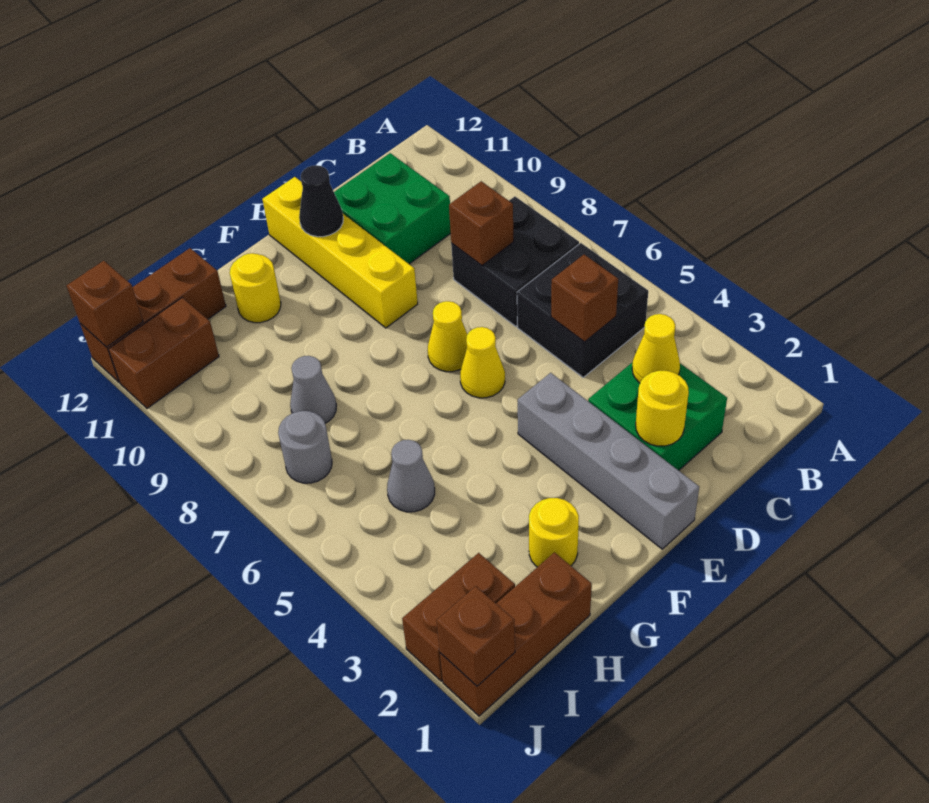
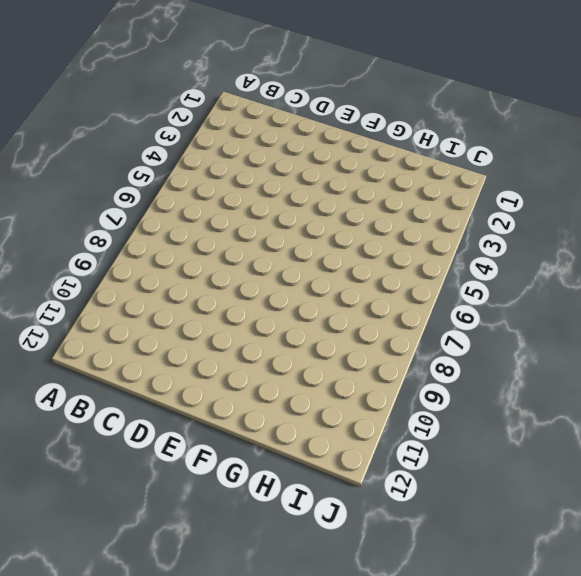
none -> black brick B5:C6 level 1
none -> black brick B7:C8 level 1
none -> green brick C2:D3 level 1

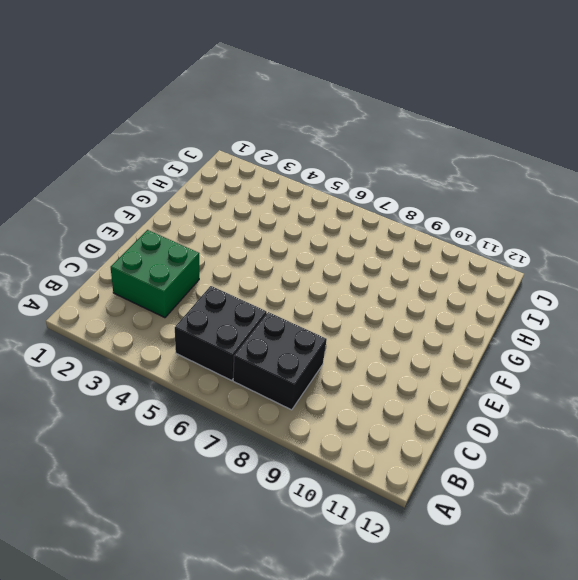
none -> green brick C10:D11 level 1
none -> grey brick E1:E4 level 1
none -> yellow cone E6 level 1

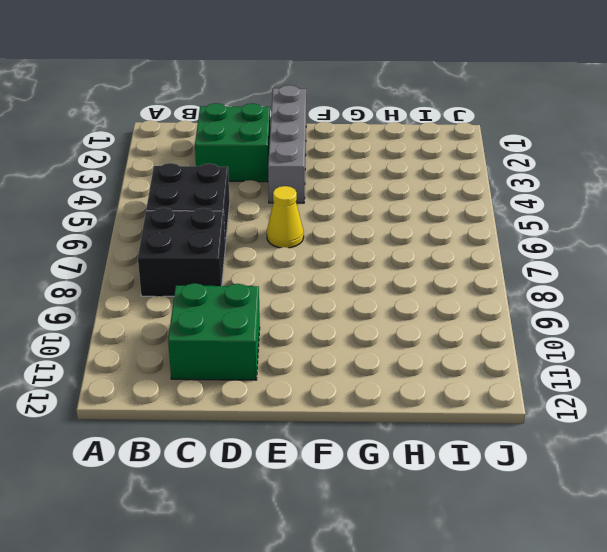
none -> yellow cone E7 level 1
none -> yellow brick E9:E12 level 1
none -> yellow round brick G2 level 1

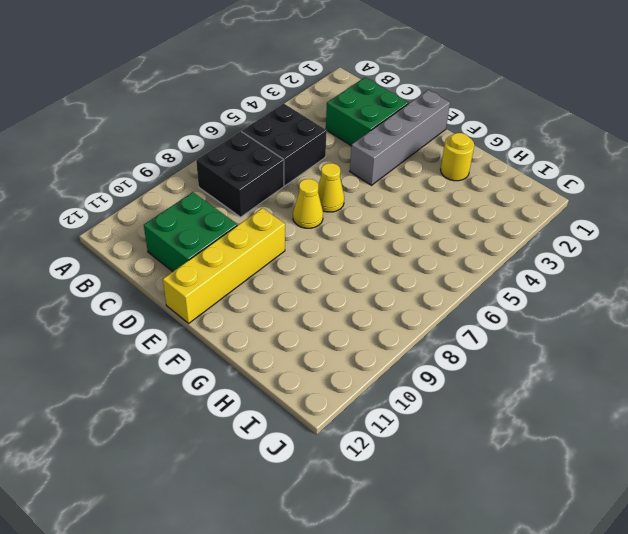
none -> yellow round brick G11 level 1
none -> brown brick H1:J1 level 1
none -> grey cone H5 level 1

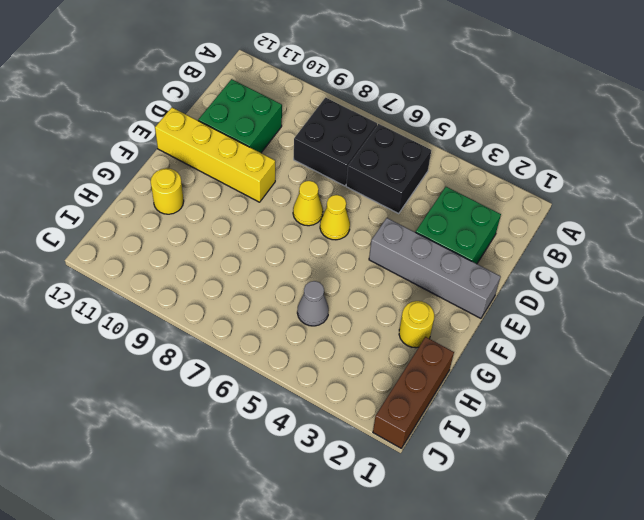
none -> grey cone H8 level 1
none -> brown brick H12:J12 level 1
none -> brown brick I2:J2 level 1

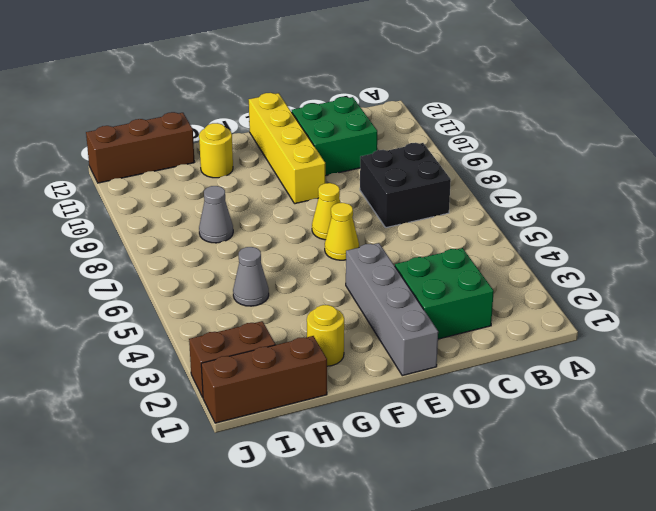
none -> black brick B5:C6 level 1
none -> grey round brick I7 level 1
none -> brown brick I11:J11 level 1

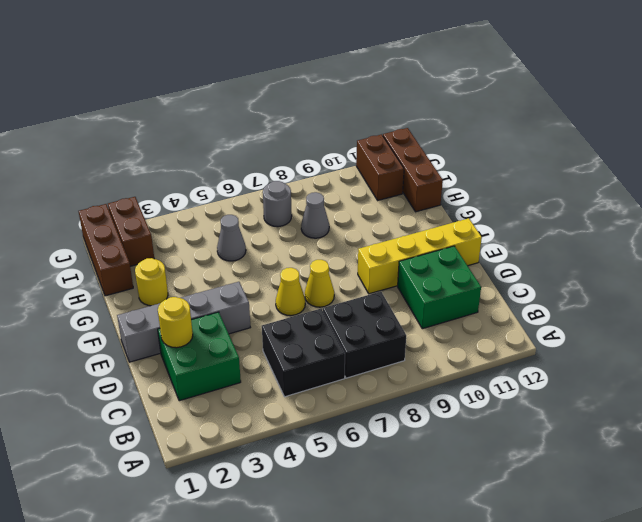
none -> yellow round brick G11 level 1
none -> yellow cone C3 level 2
none -> brown brick C5 level 2

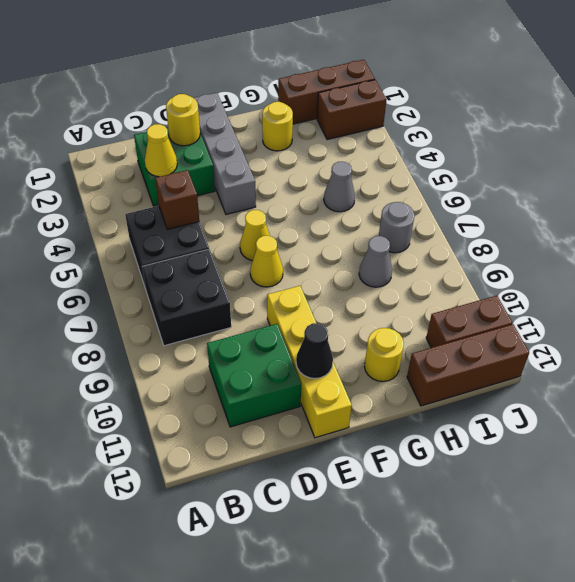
none -> brown brick C8 level 2
none -> brown brick J1 level 2
none -> brown brick J12 level 2

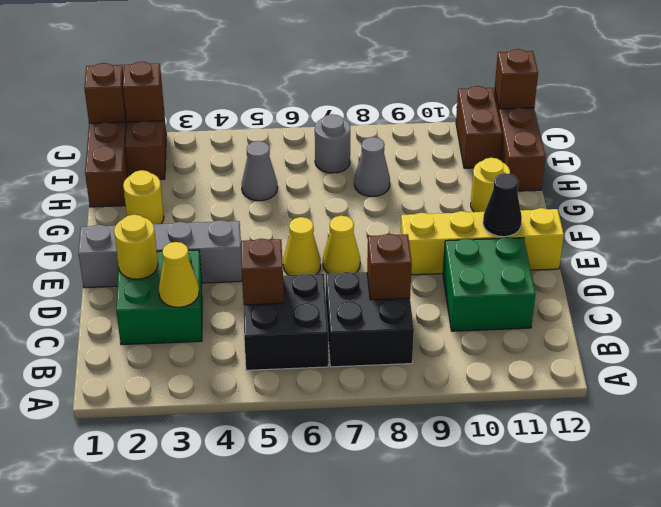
brown brick J2 level 2 -> none

